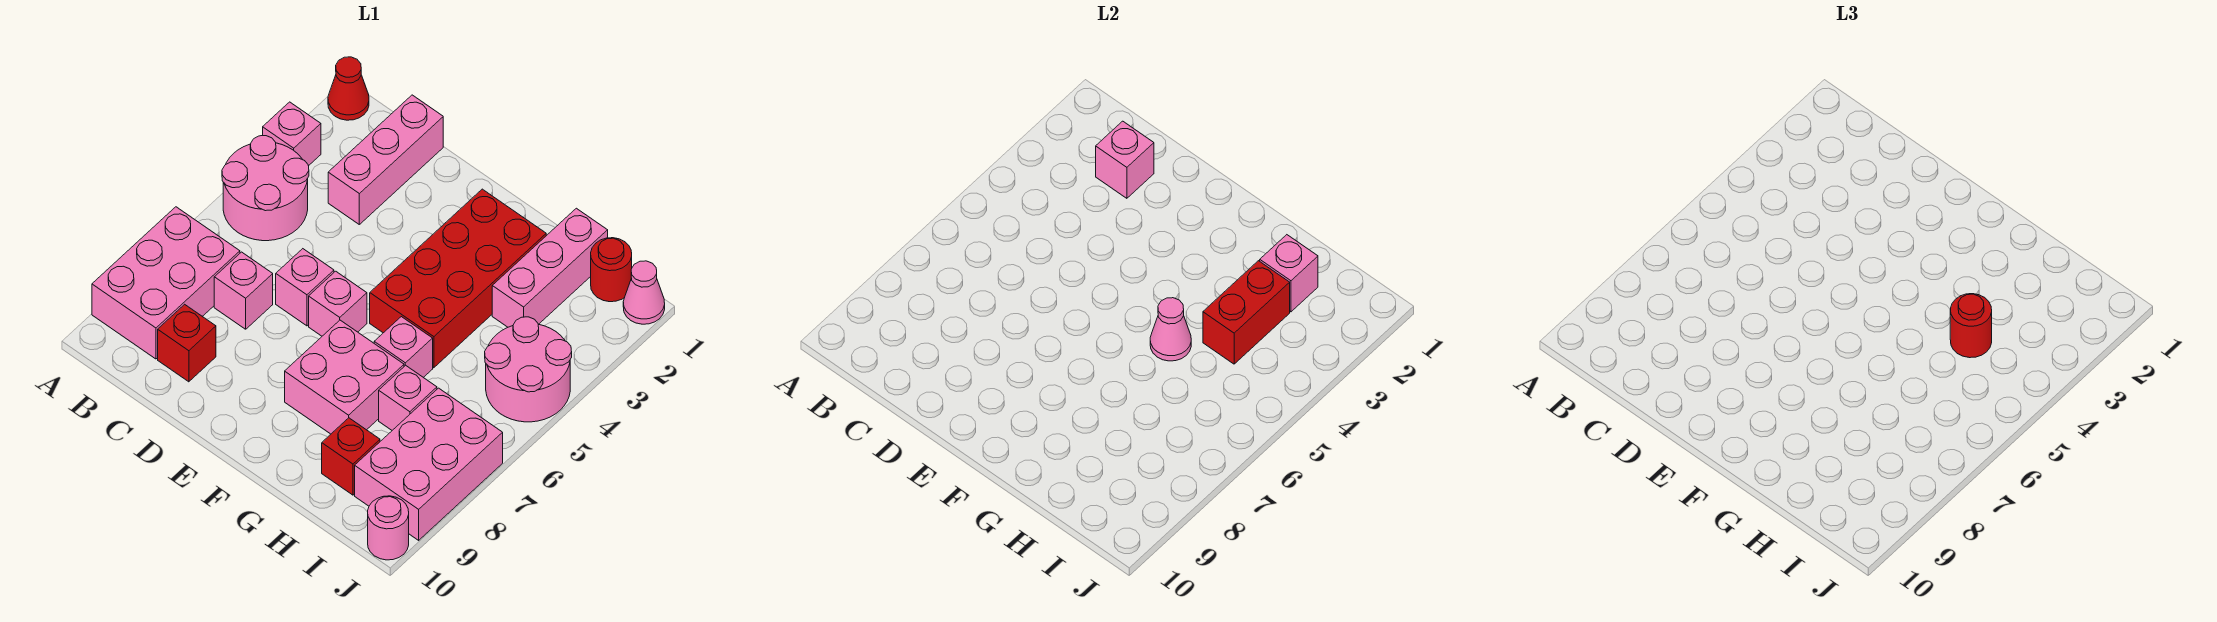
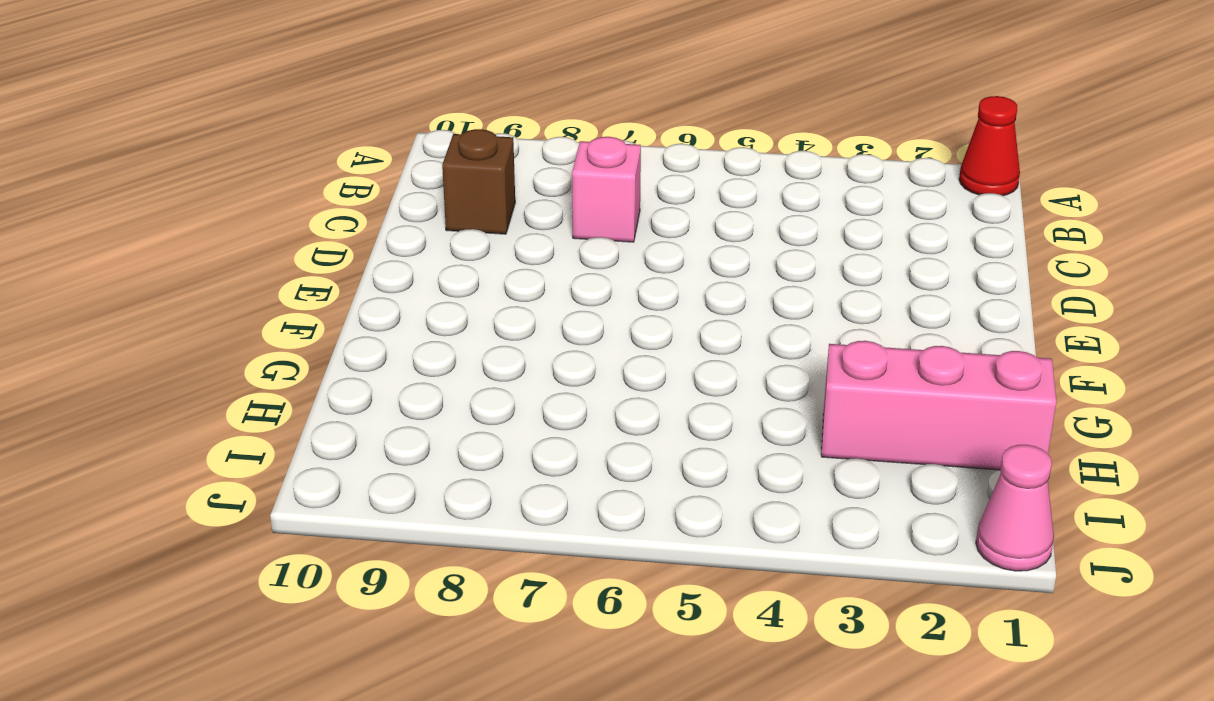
brown brick C9 level 1 -> red brick C9 level 1
none -> pink brick A3 level 1
none -> pink round brick A4:B5 level 1
none -> pink brick A7:B9 level 1

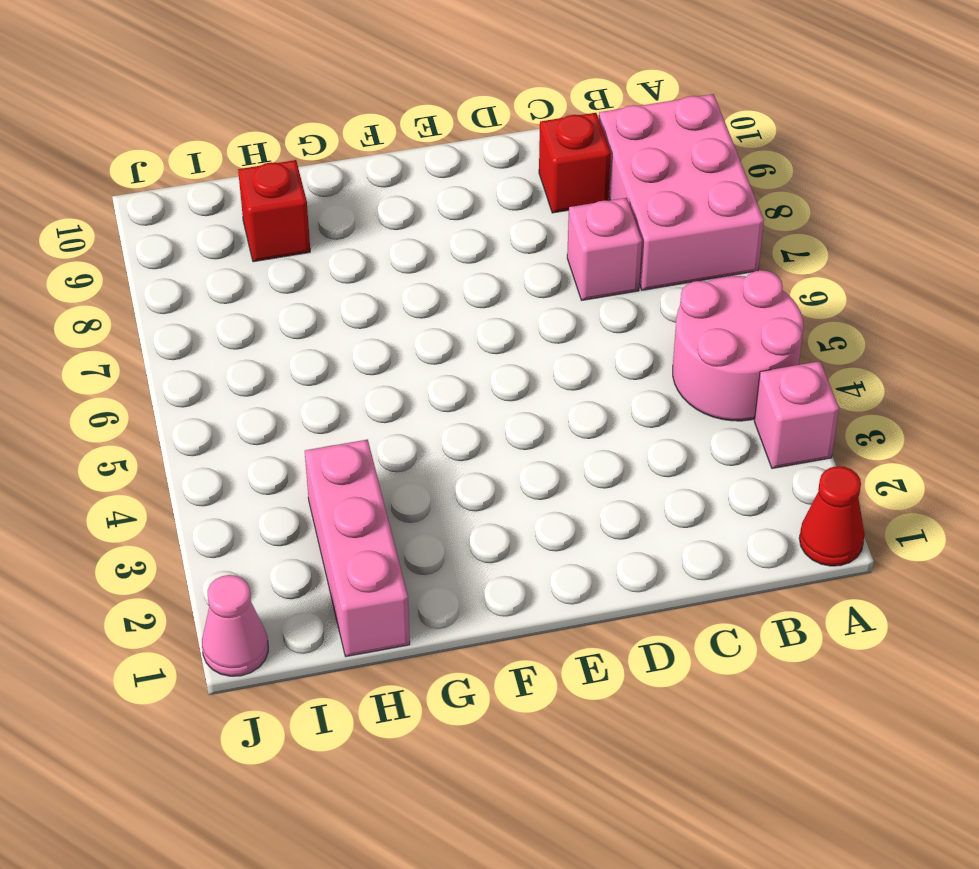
none -> pink brick C1:C3 level 1
none -> pink brick D6 level 1
none -> pink brick E6 level 1

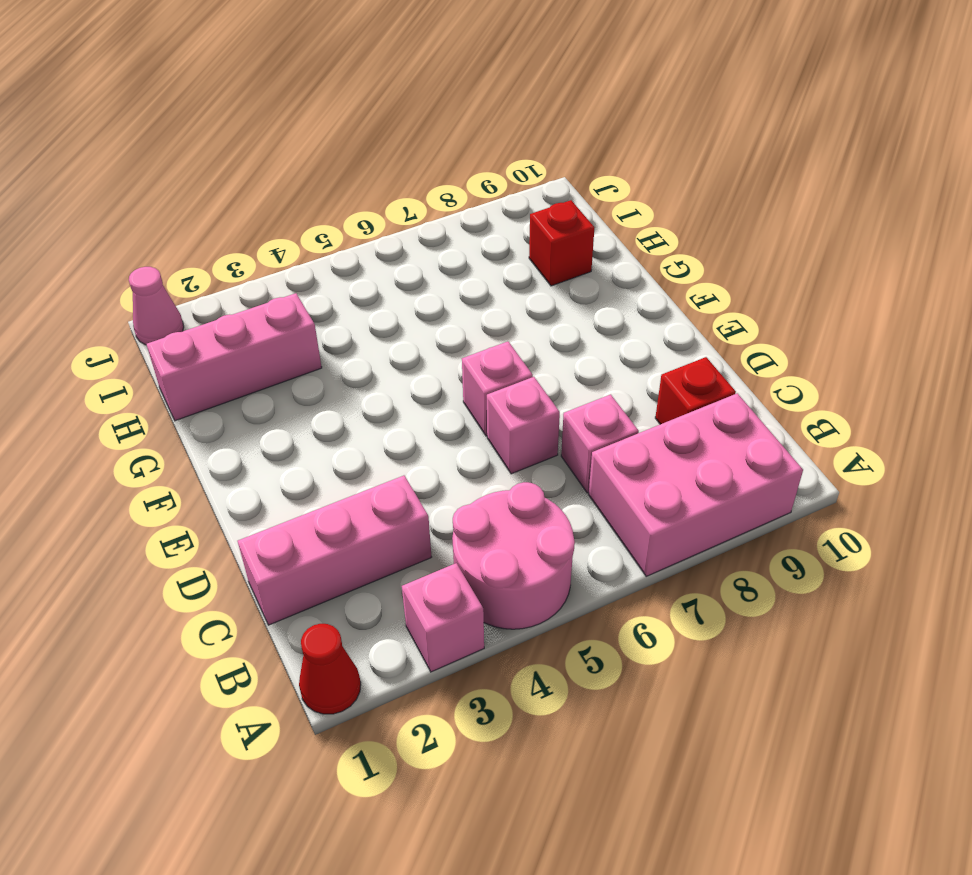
none -> red brick F2:G5 level 1
none -> pink brick F7:G8 level 1
none -> pink brick G6 level 1

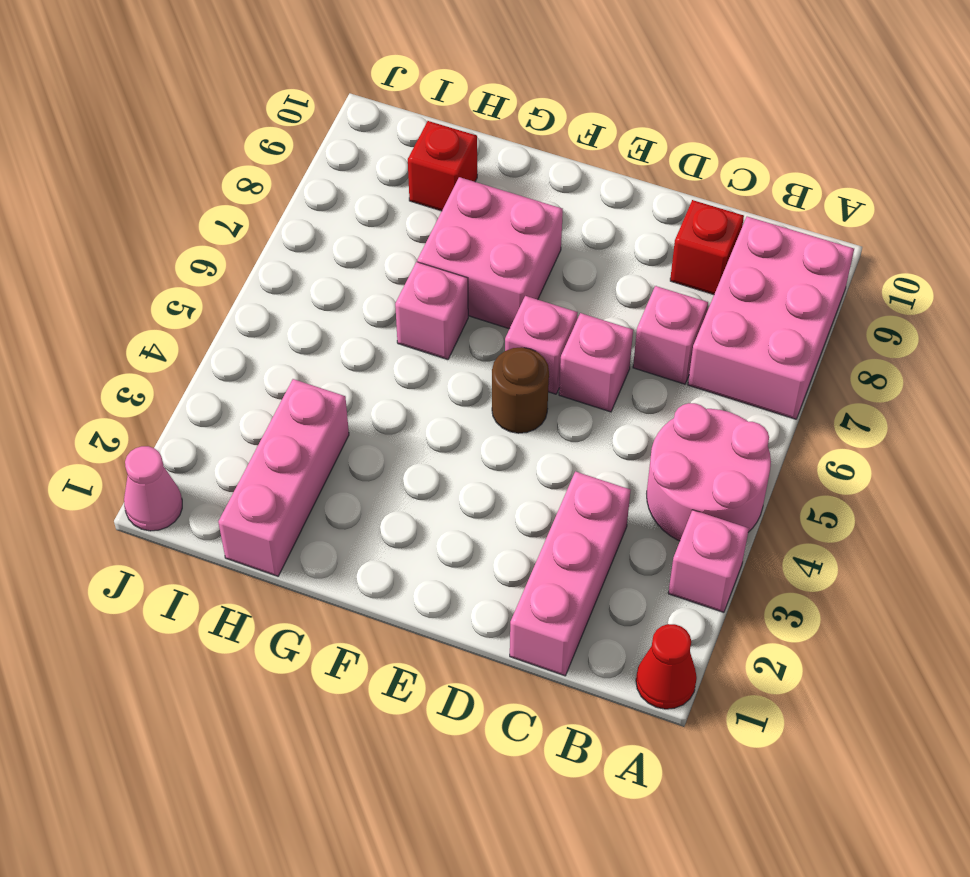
brown round brick E5 level 1 -> none
none -> red brick F2:G5 level 1
none -> pink brick H7 level 1
none -> red round brick I1 level 1

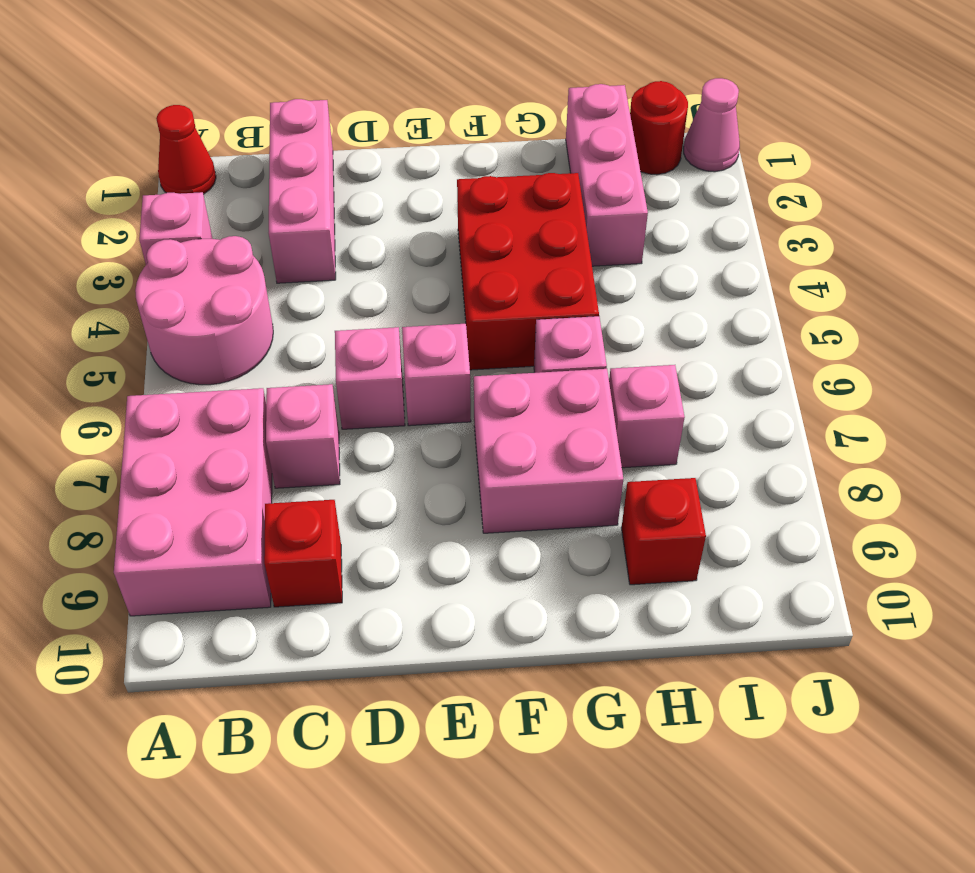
red brick F3:G5 level 1 -> red brick F2:G5 level 1
none -> pink round brick I4:J5 level 1
none -> pink brick I7:J9 level 1
none -> pink round brick J10 level 1

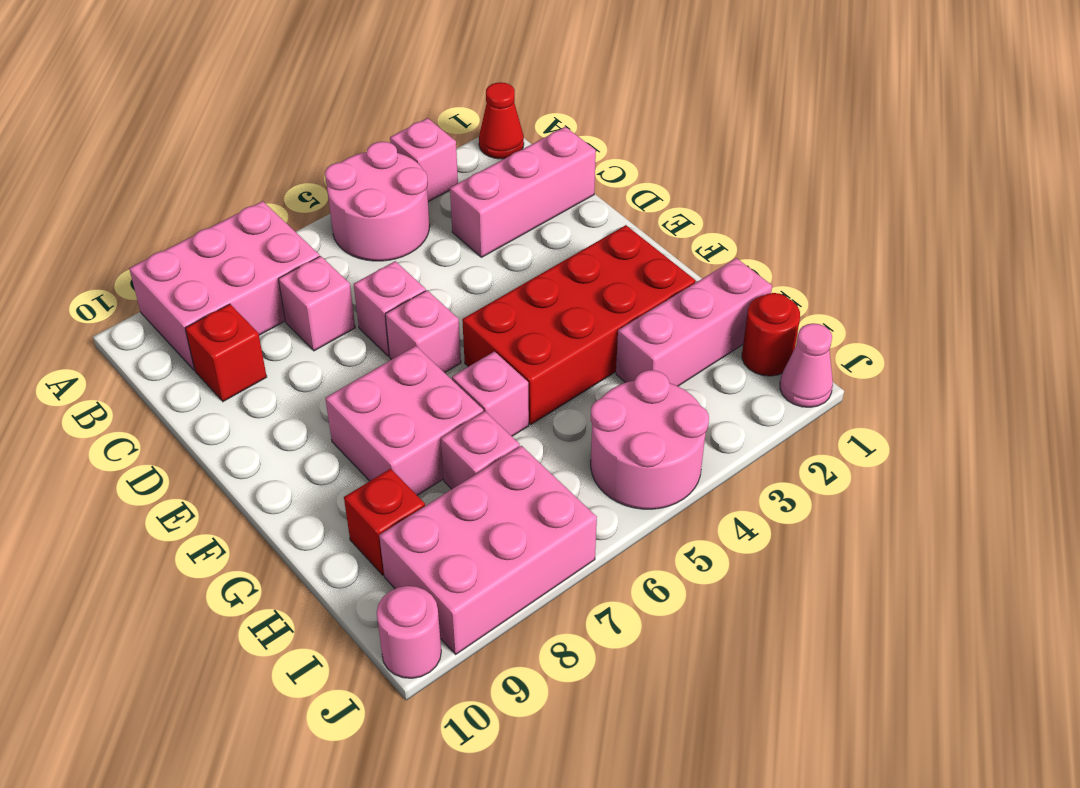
none -> pink brick C2 level 2
none -> pink cone G5 level 2
none -> pink brick H2 level 2

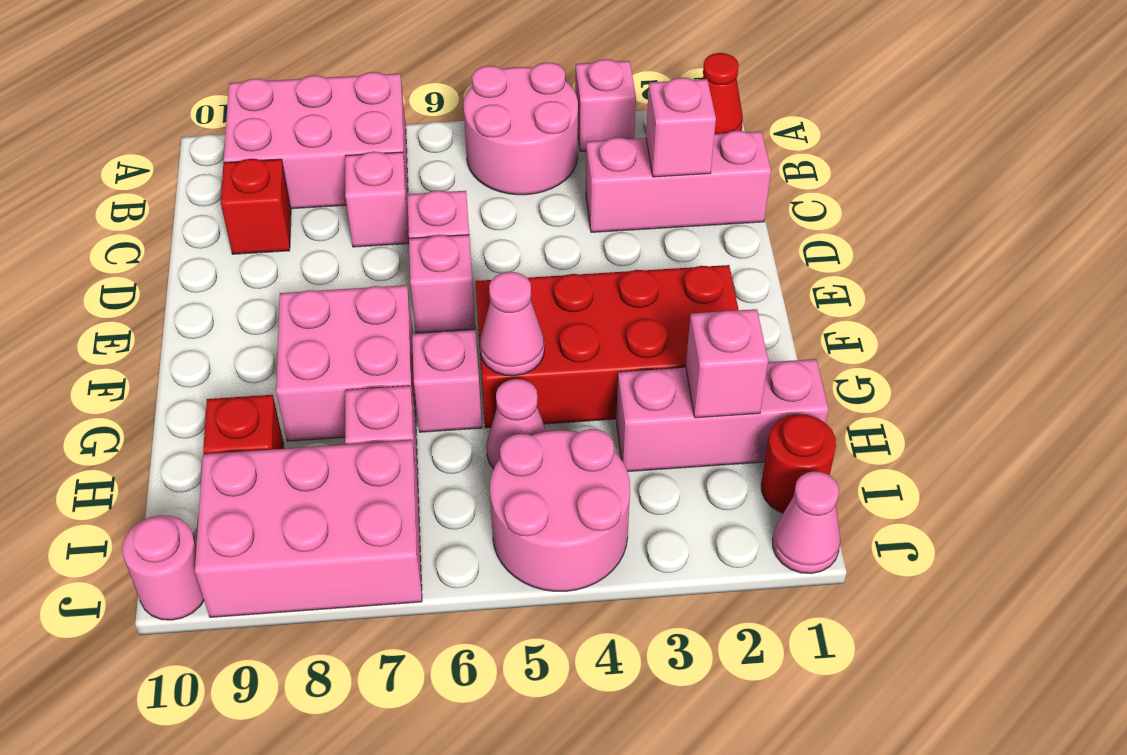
pink cone H5 level 1 -> none
none -> red brick H3:H4 level 2
none -> red round brick H4 level 3

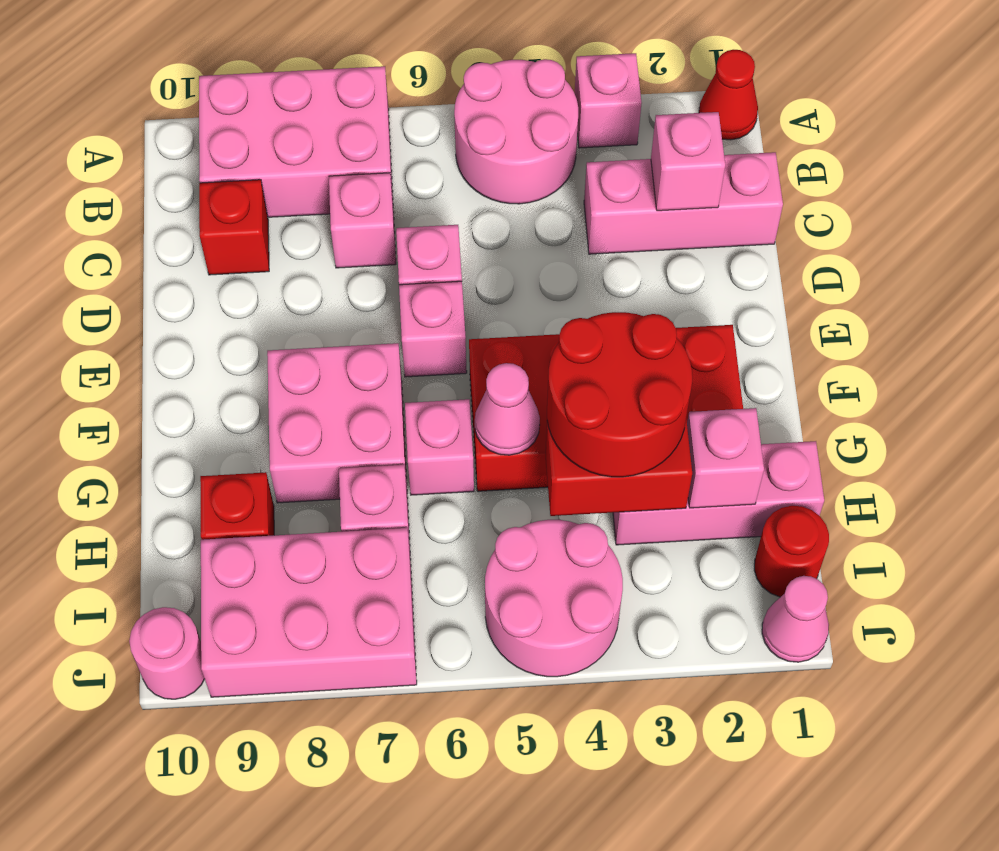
red round brick G3:H4 level 3 -> red round brick H4 level 3

